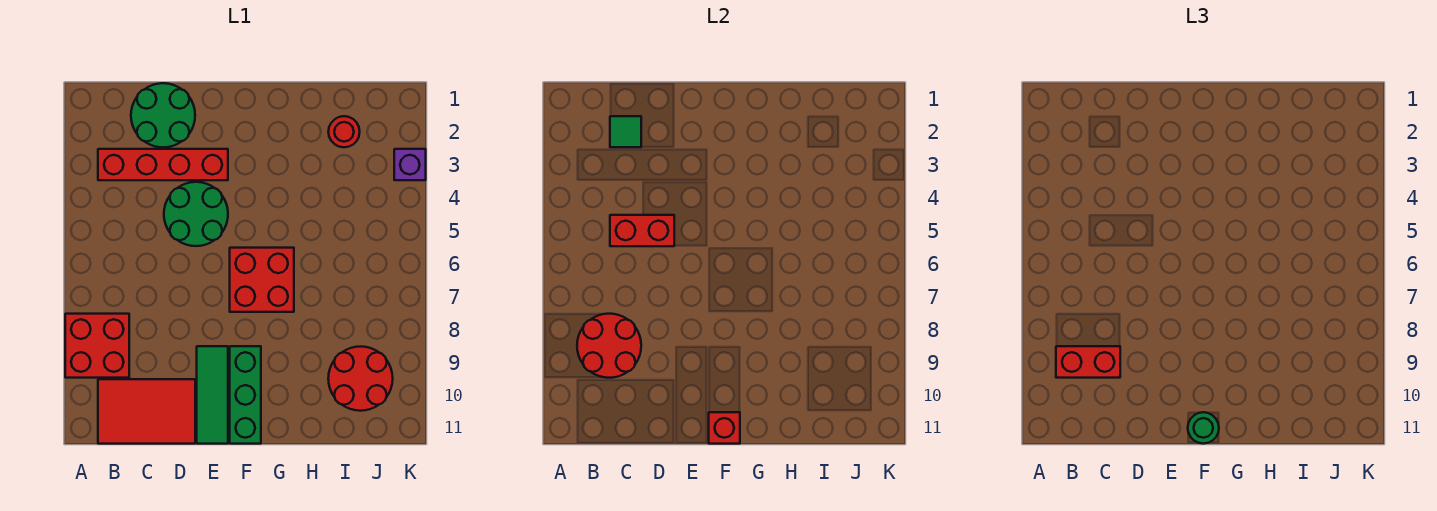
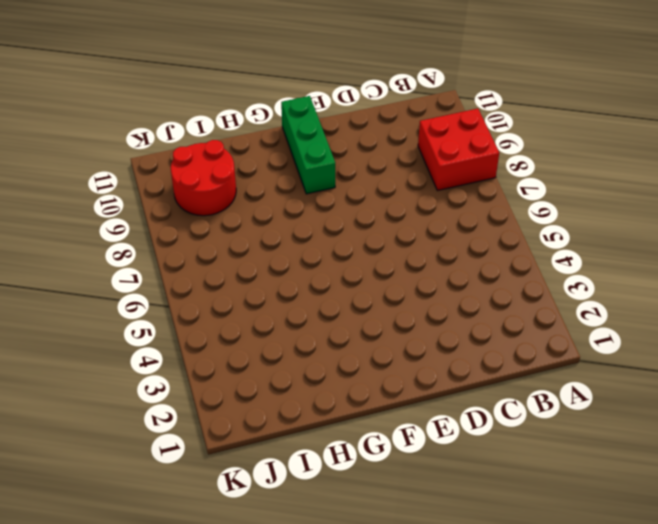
none -> red brick B3:E3 level 1
none -> red tile B10:D11 level 1
none -> green round brick C1:D2 level 1

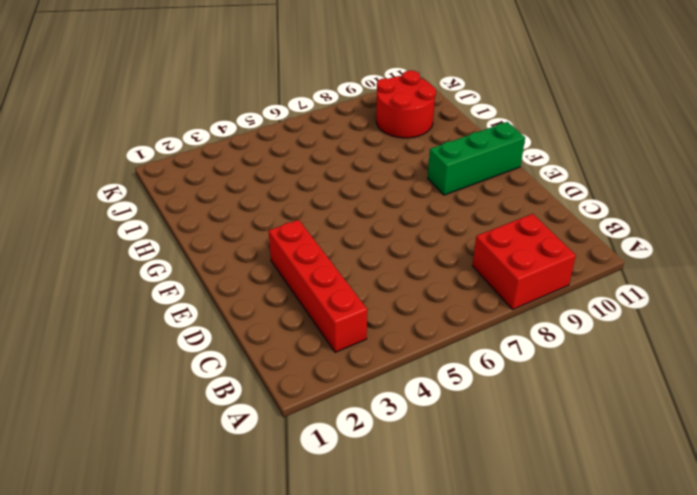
none -> red tile B10:D11 level 1
none -> green round brick C1:D2 level 1
none -> green round brick D4:E5 level 1

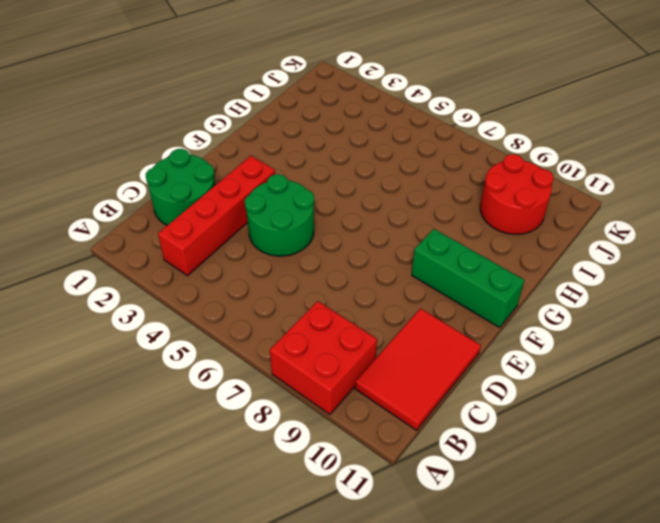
none -> green tile E9:E11 level 1
none -> red brick F6:G7 level 1
none -> red round brick I2 level 1

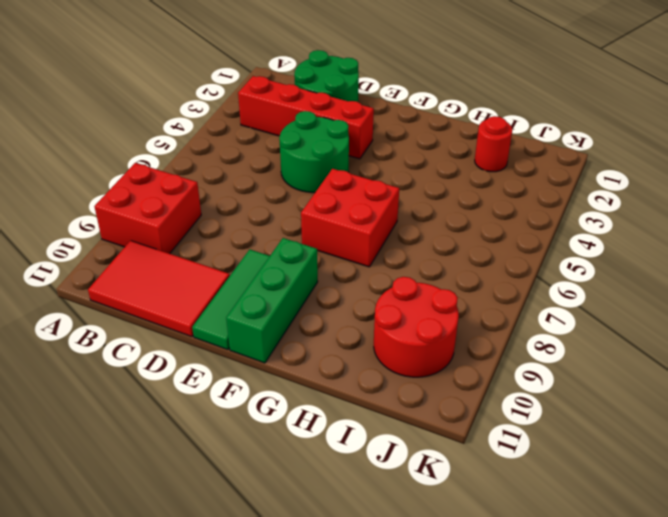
none -> purple brick K3 level 1
none -> red round brick B8:C9 level 2
none -> green tile C2 level 2

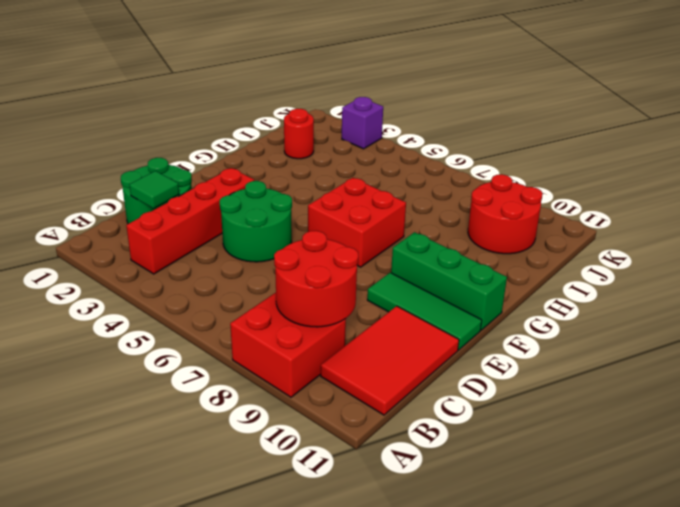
none -> red brick C5:D5 level 2
none -> red brick F11 level 2
none -> red brick B9:C9 level 3

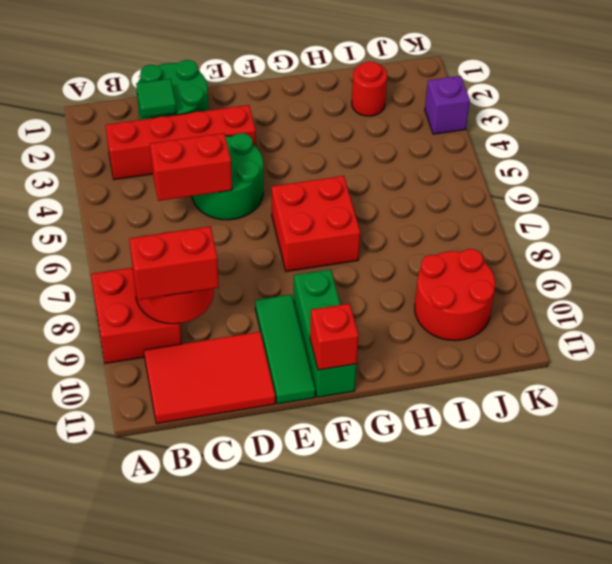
none -> green round brick F11 level 3

